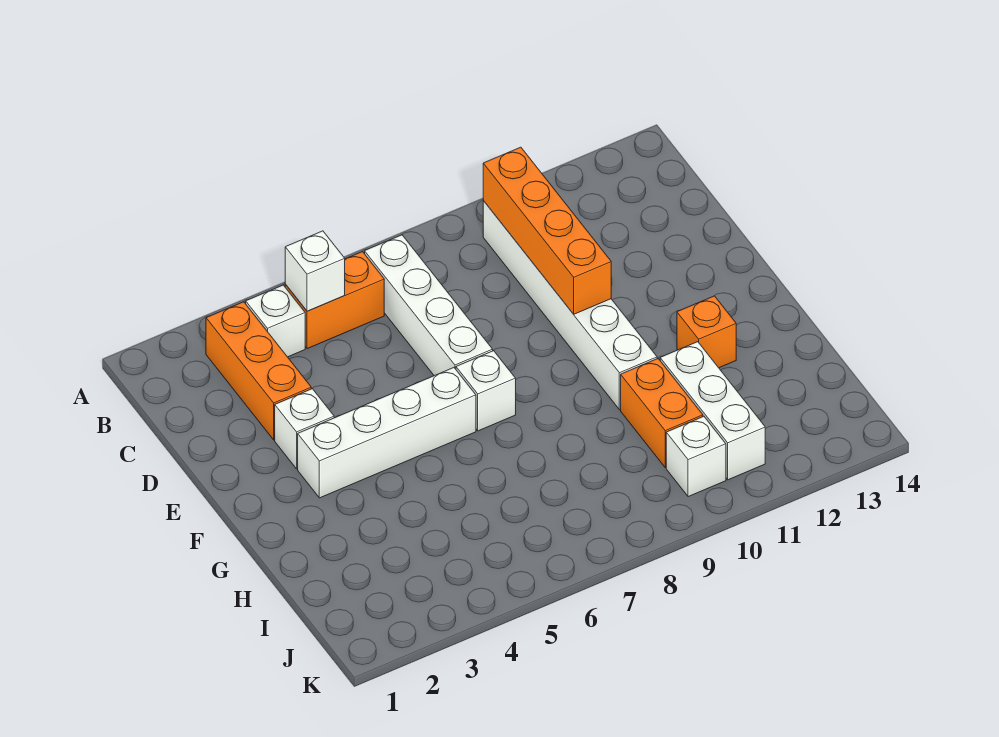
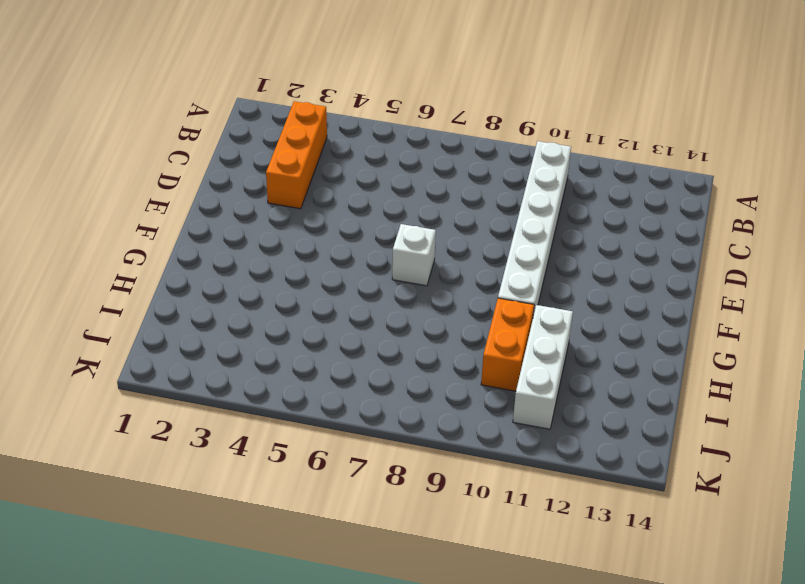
none -> white brick B4 level 1
none -> orange brick B5:B6 level 1
none -> white brick B7:E7 level 1

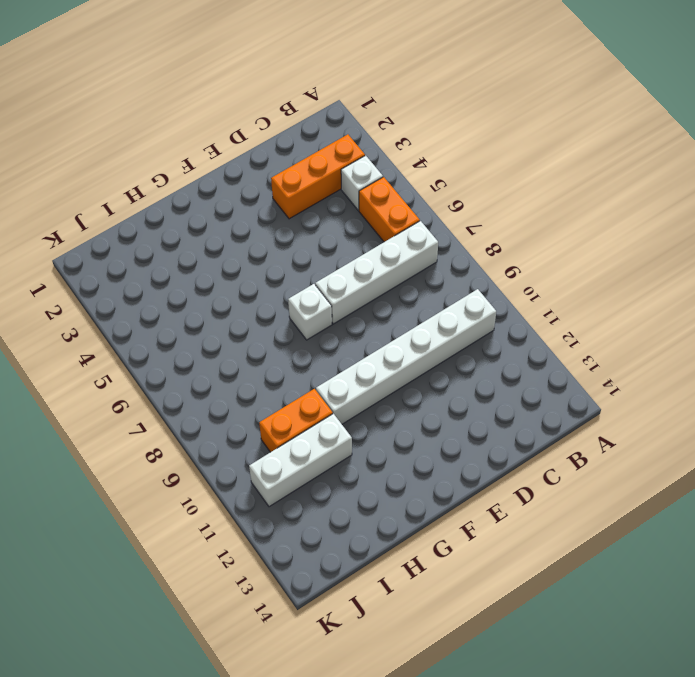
none -> white brick E3 level 1
none -> white brick F3:F6 level 1
none -> orange brick G12 level 1

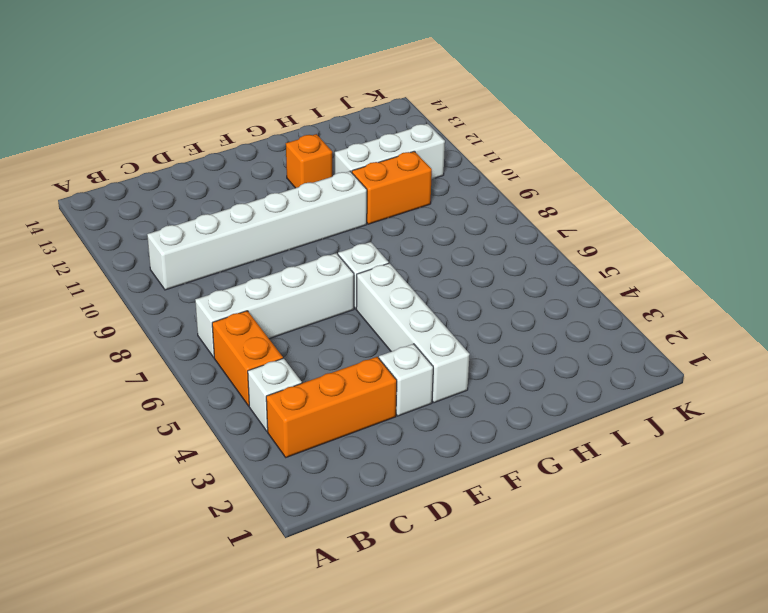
none -> white brick J10 level 1
none -> white brick B5 level 2
none -> orange brick B10:E10 level 2

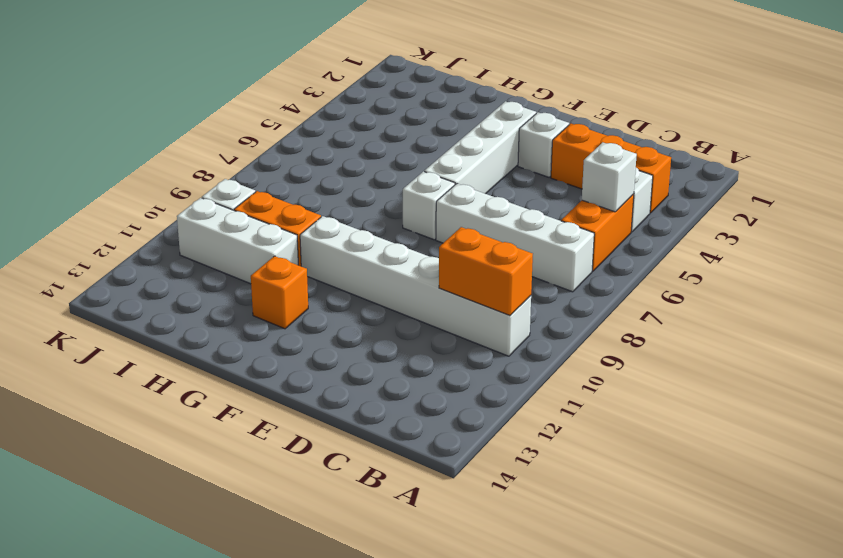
orange brick B10:C10 level 2 -> orange brick B10:E10 level 2

